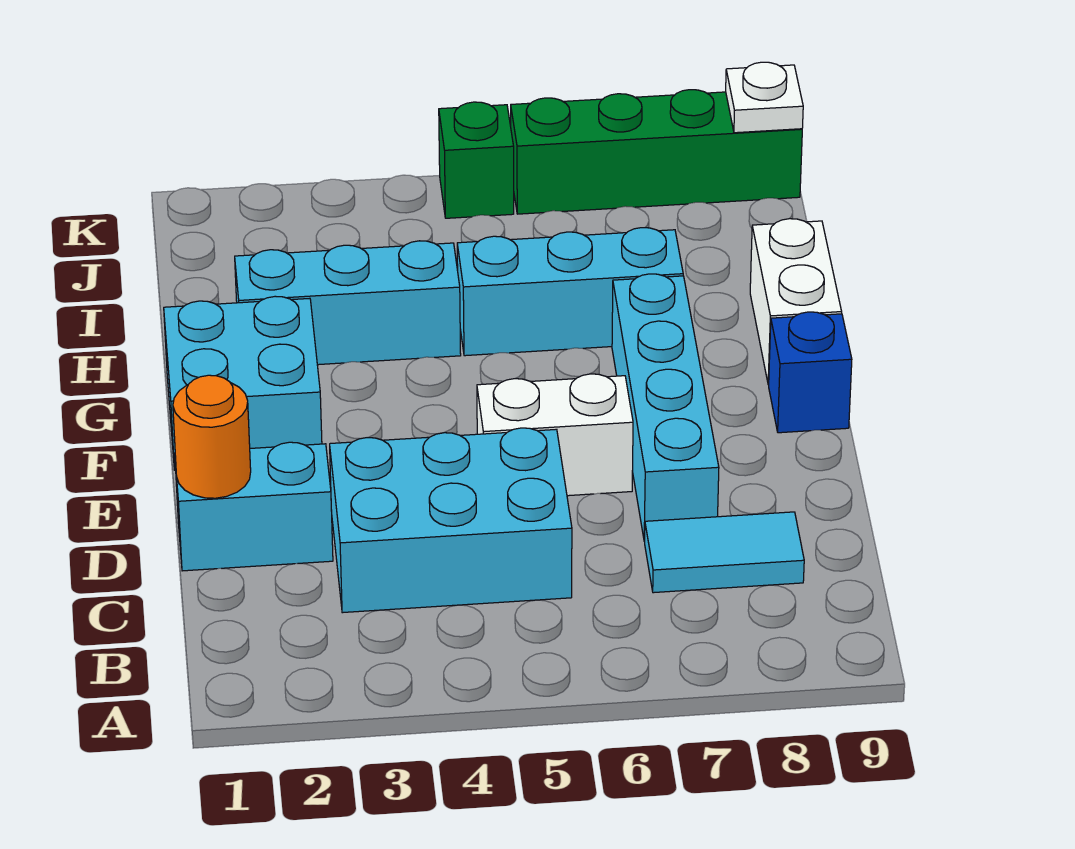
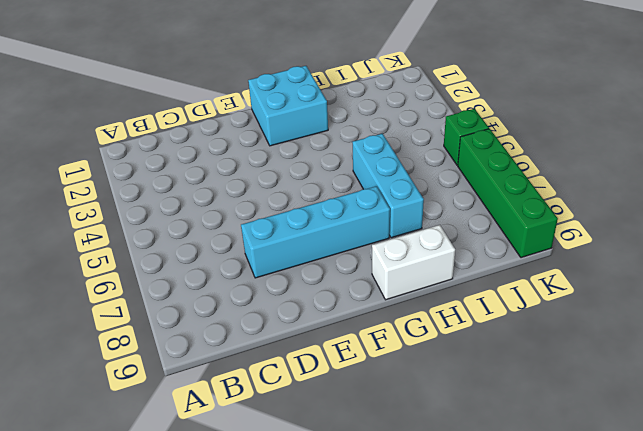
none -> cyan brick C3:D5 level 1
none -> cyan tile C7:C8 level 1
none -> cyan brick D1:D2 level 1

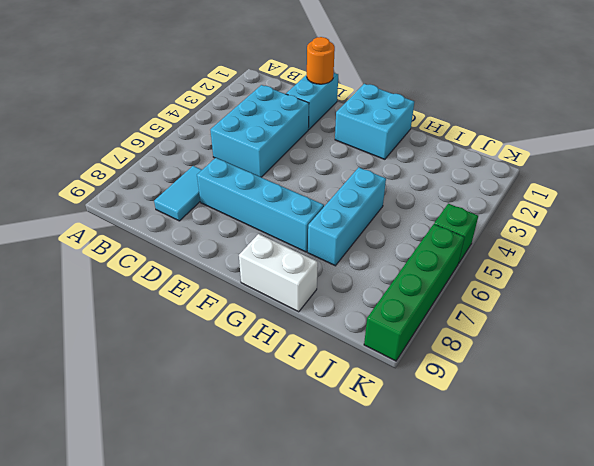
none -> white brick E5:E6 level 1
none -> blue brick F9 level 1
none -> cyan brick H2:H4 level 1

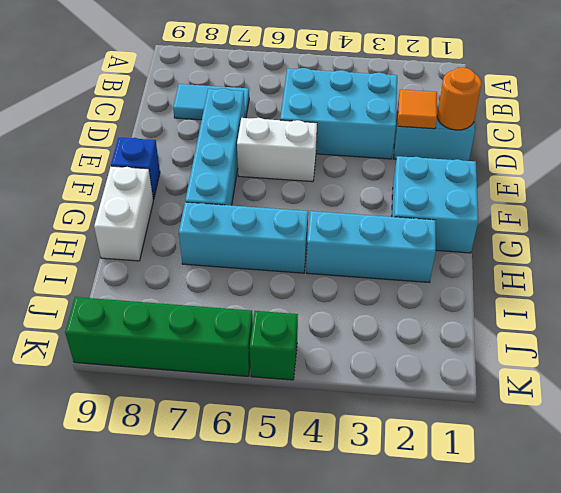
orange tile D2 level 2 -> none
none -> white plate K9 level 2

